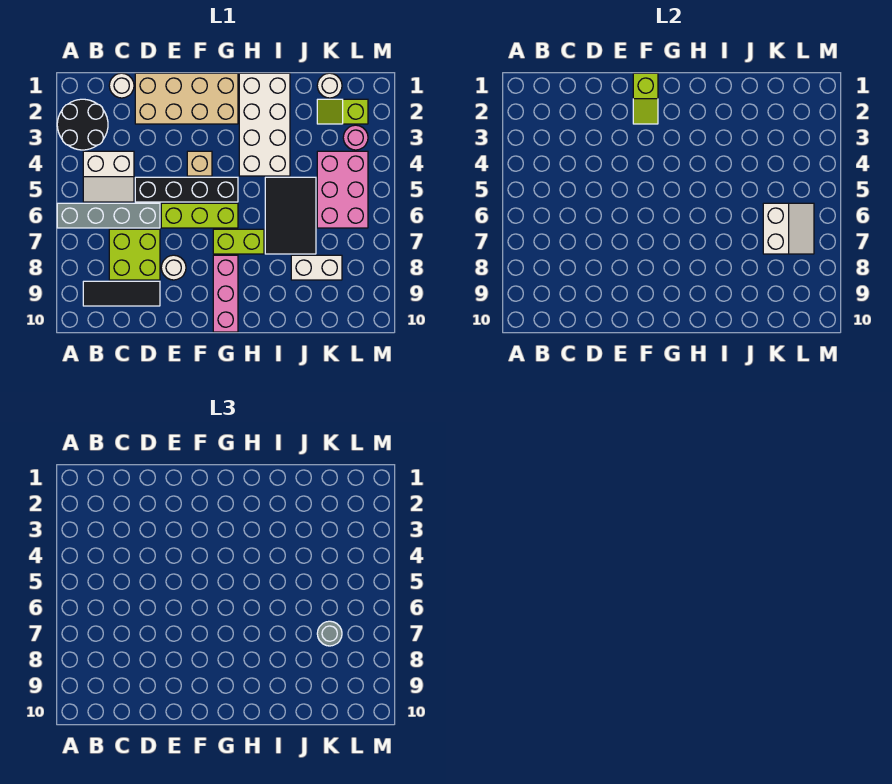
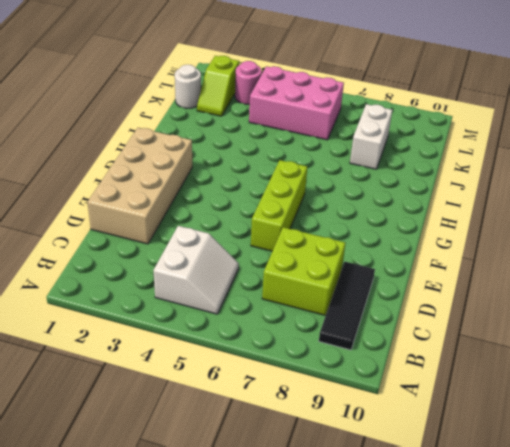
none -> black round brick A2:B3 level 1
none -> grey brick A6:D6 level 1
none -> white round brick C1 level 1

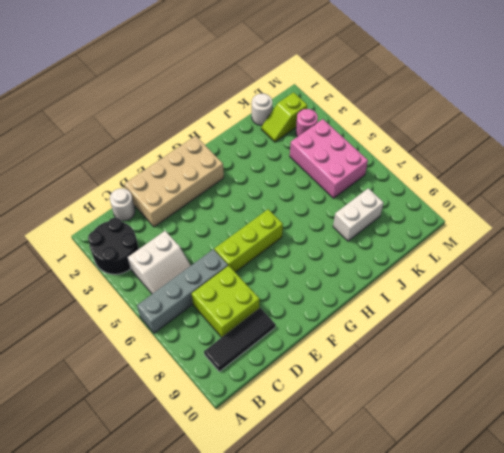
none -> black brick D5:G5 level 1
none -> white round brick E8 level 1
none -> tan brick F4 level 1

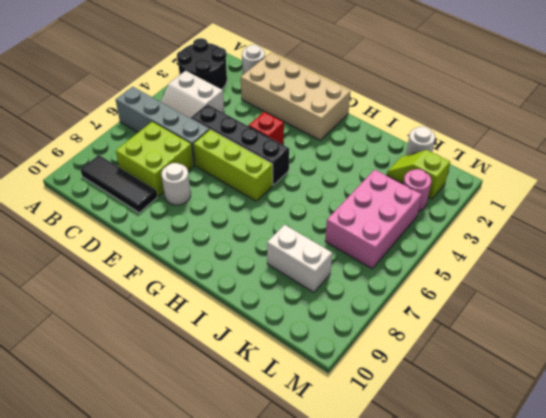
red brick F4 level 1 -> tan brick F4 level 1
none -> lime brick G7:H7 level 1
none -> pink brick G8:G10 level 1
none -> white brick H1:I4 level 1

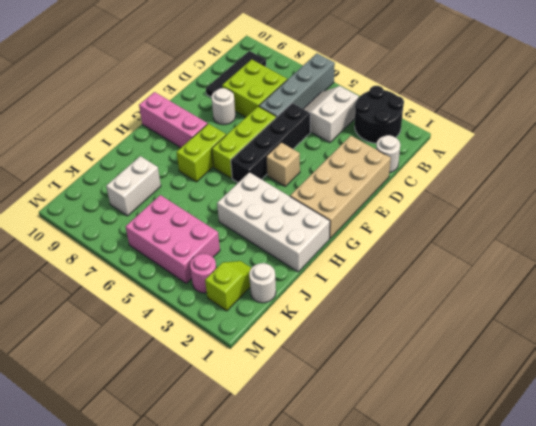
none -> black tile I5:J7 level 1
none -> lime slope F1:F2 level 2 top 1
none -> white slope K6:L7 level 2 top K

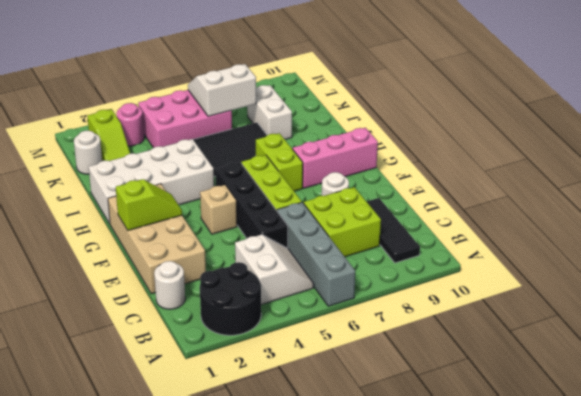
none -> grey round brick K7 level 3

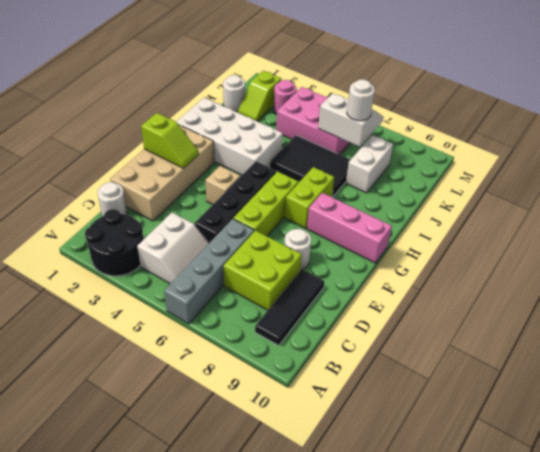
white round brick K7 level 3 -> grey round brick K7 level 3

